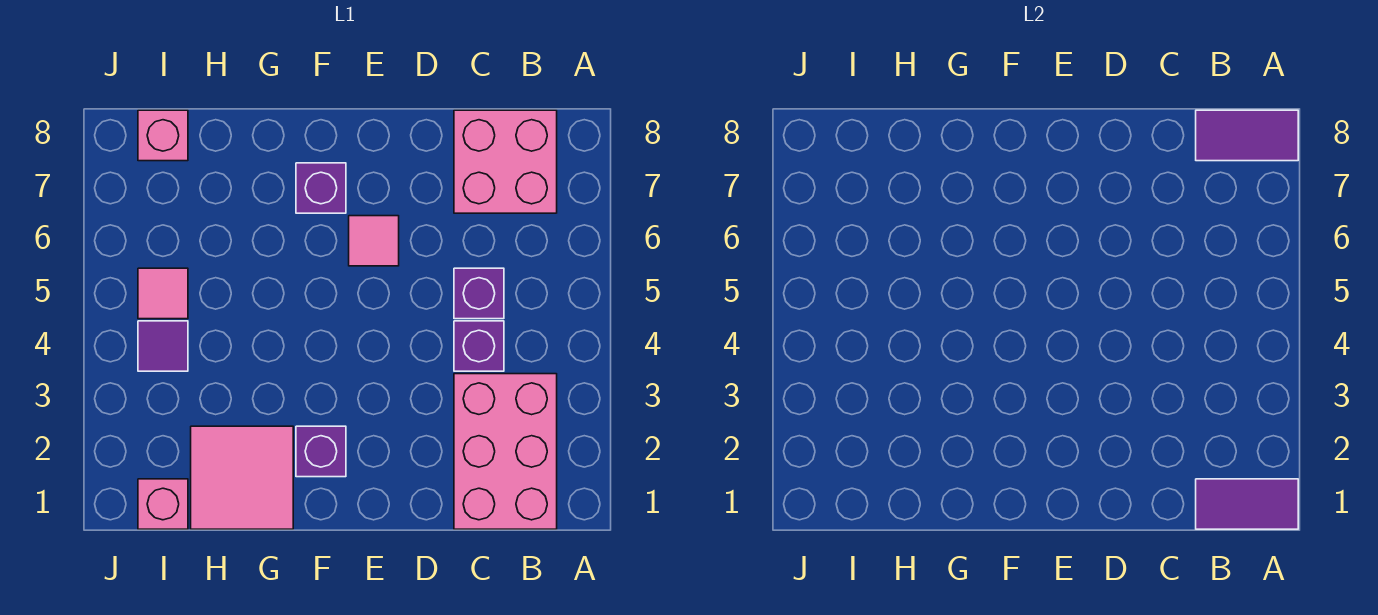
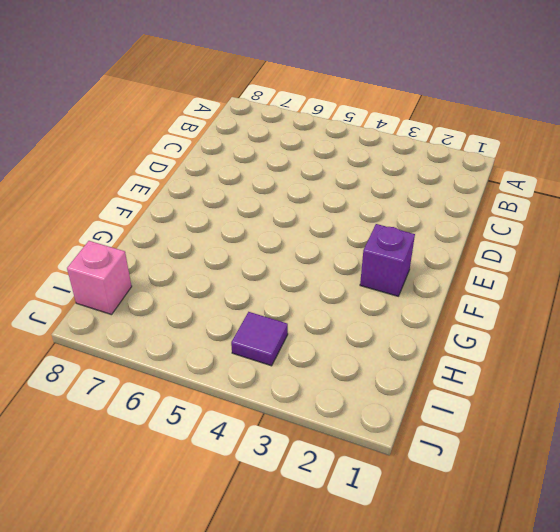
none -> pink brick B1:C3 level 1
none -> pink brick B7:C8 level 1
none -> purple brick C4 level 1

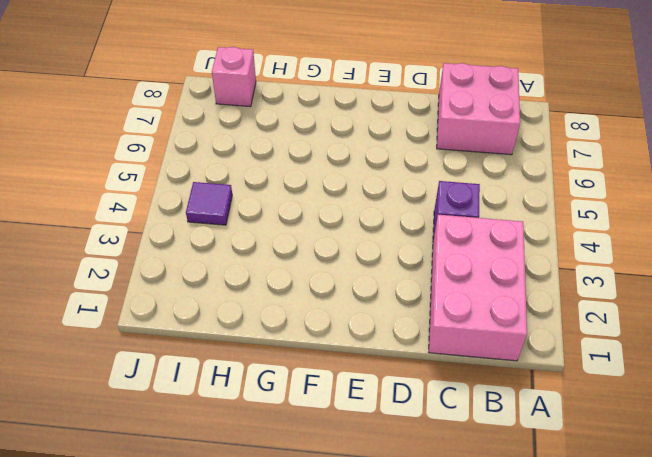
none -> purple brick C5 level 1
none -> pink tile E6 level 1
none -> purple brick F2 level 1

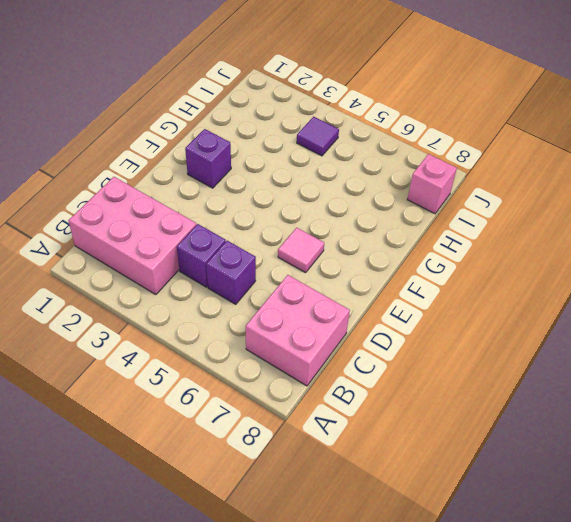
none -> purple brick F7 level 1
none -> pink tile G1:H2 level 1
none -> pink brick I1 level 1

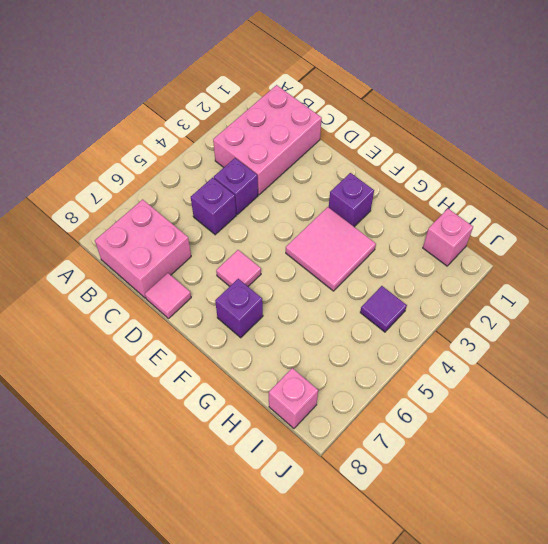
pink tile D8 level 1 -> pink tile I5 level 1
pink tile F3:G4 level 1 -> pink tile G1:H2 level 1
none -> purple tile A1:B1 level 2
none -> purple tile A8:B8 level 2

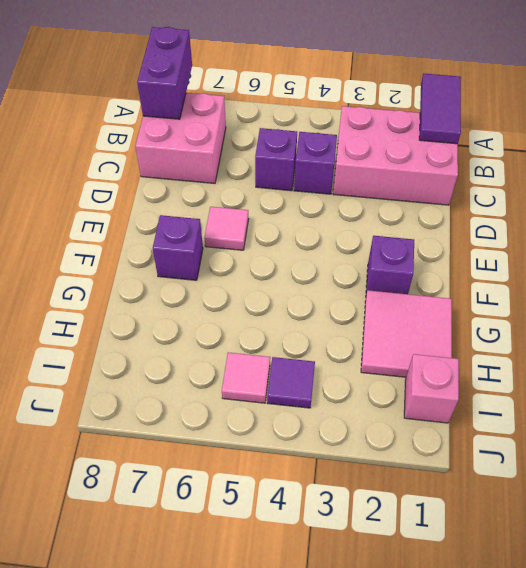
purple brick A8:B8 level 2 -> purple tile A8:B8 level 2
none -> pink brick I8 level 1

